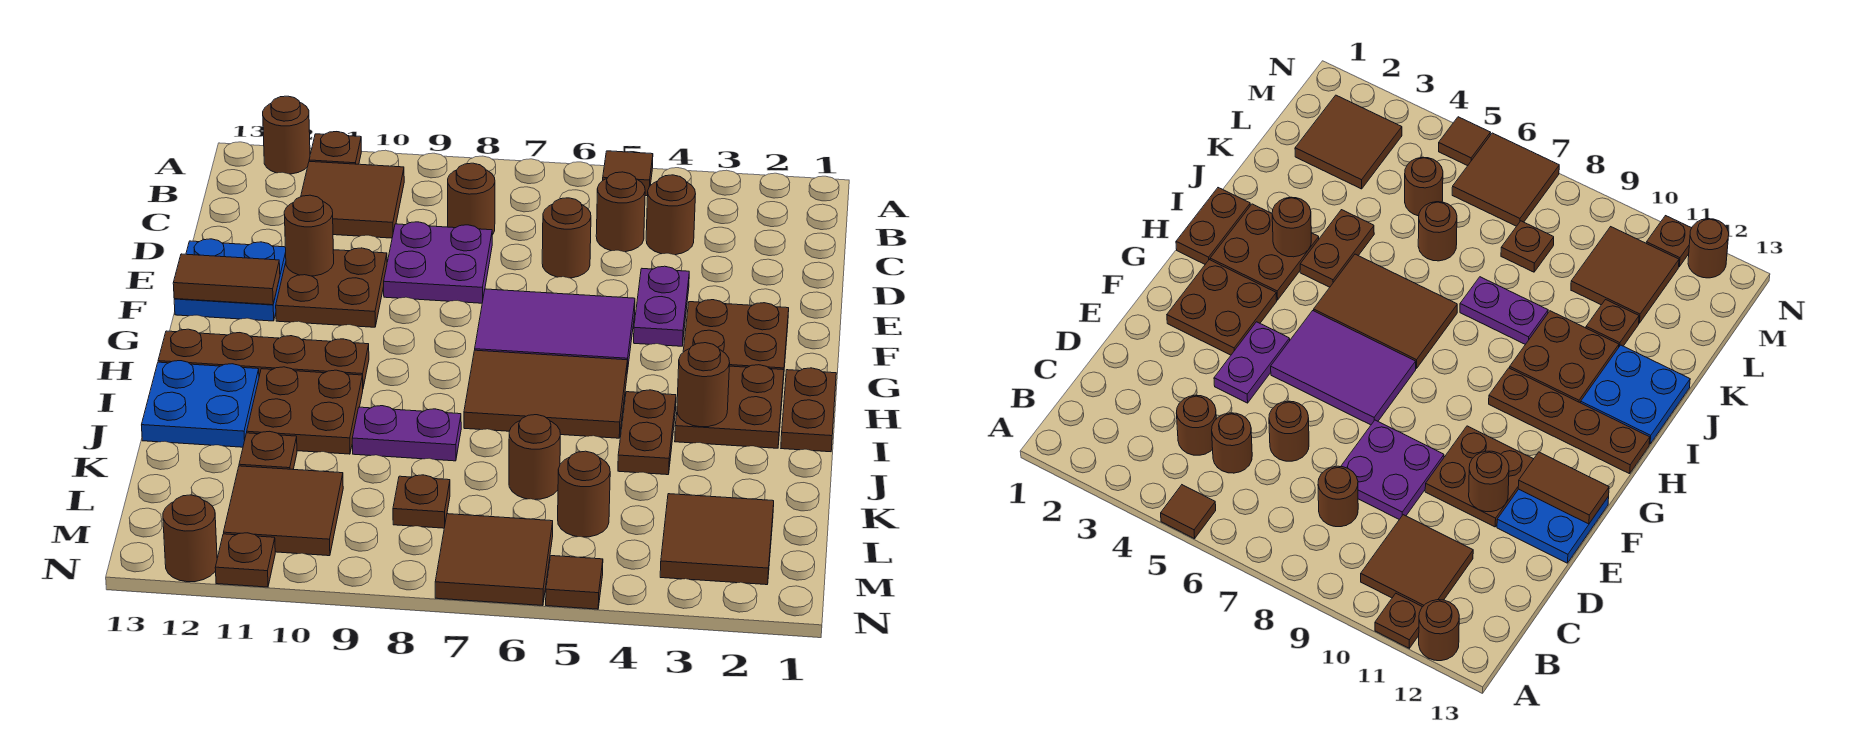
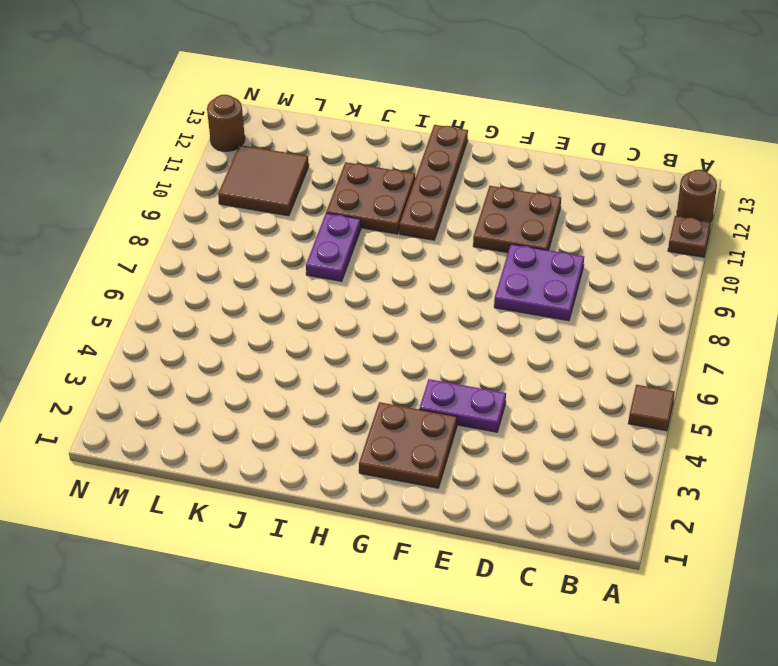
none -> brown tile B10:C11 level 1
none -> brown round brick C4 level 1
none -> brown round brick C5 level 1
none -> brown round brick C8 level 1

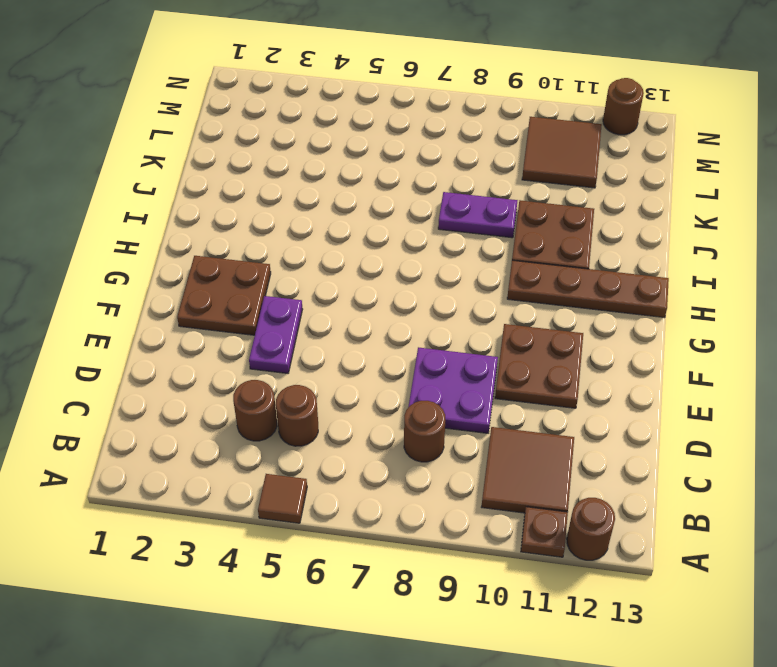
none -> brown round brick D6 level 1
none -> blue plate E12:F13 level 1
none -> purple tile F5:G7 level 1
none -> brown plate H1:I1 level 1

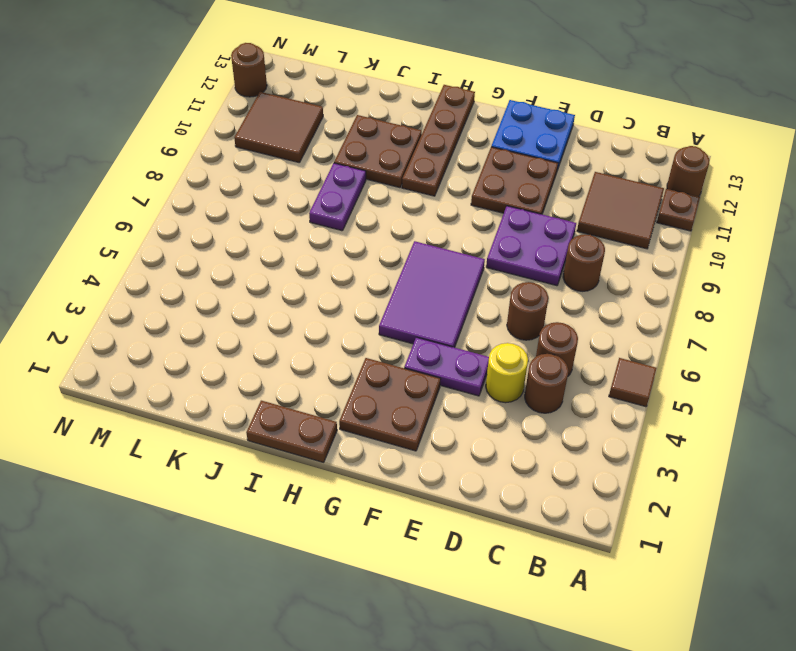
yellow round brick D4 level 1 -> none
none -> brown plate H2:I3 level 1
none -> brown tile H5:I7 level 1
none -> brown plate I4:J4 level 1
none -> blue plate I12:J13 level 1

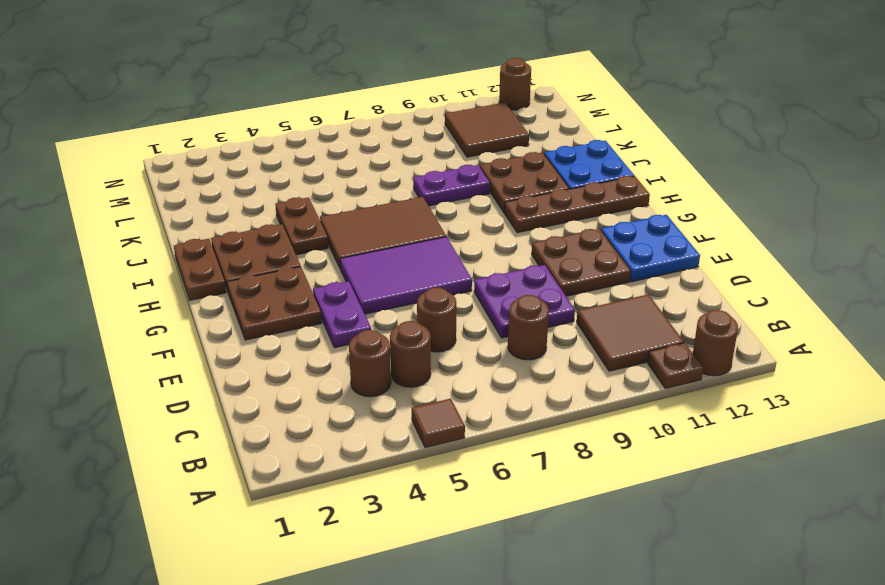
none -> brown round brick K6 level 1
none -> brown plate K11 level 1
none -> brown tile L2:M3 level 1
none -> brown round brick L5 level 1

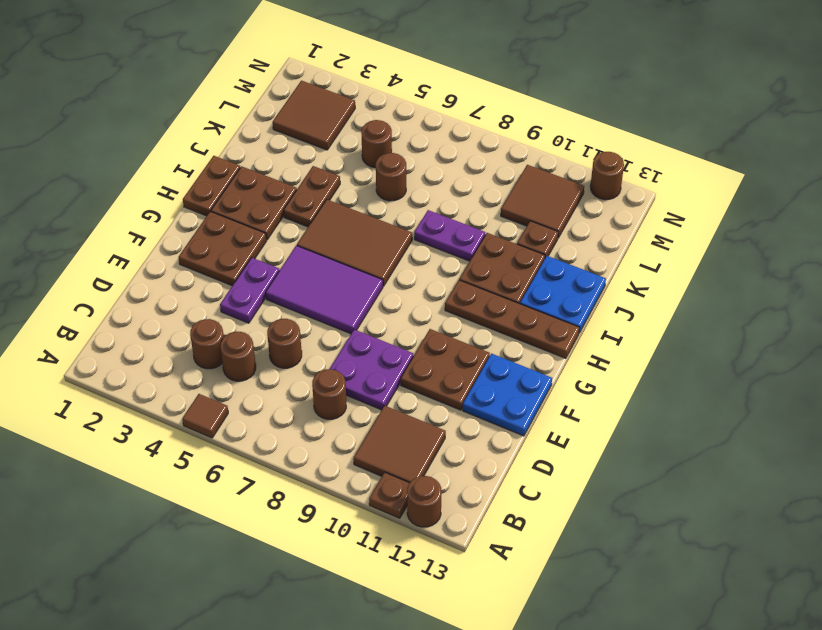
none -> brown plate L8 level 1
none -> brown tile M6:N7 level 1
none -> brown tile N5 level 1
none -> brown plate N11 level 1

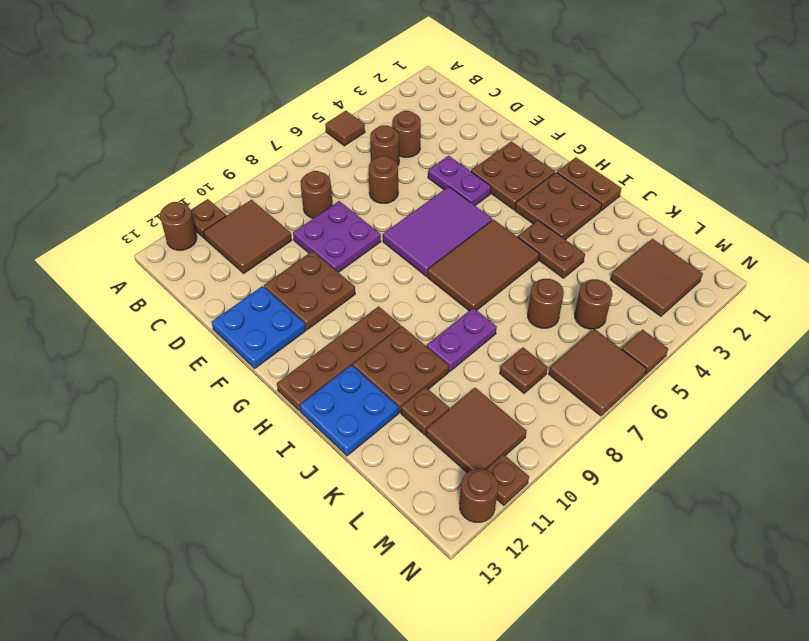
none -> brown round brick E11 level 2
none -> brown tile F12:F13 level 2
none -> brown round brick I3 level 2

